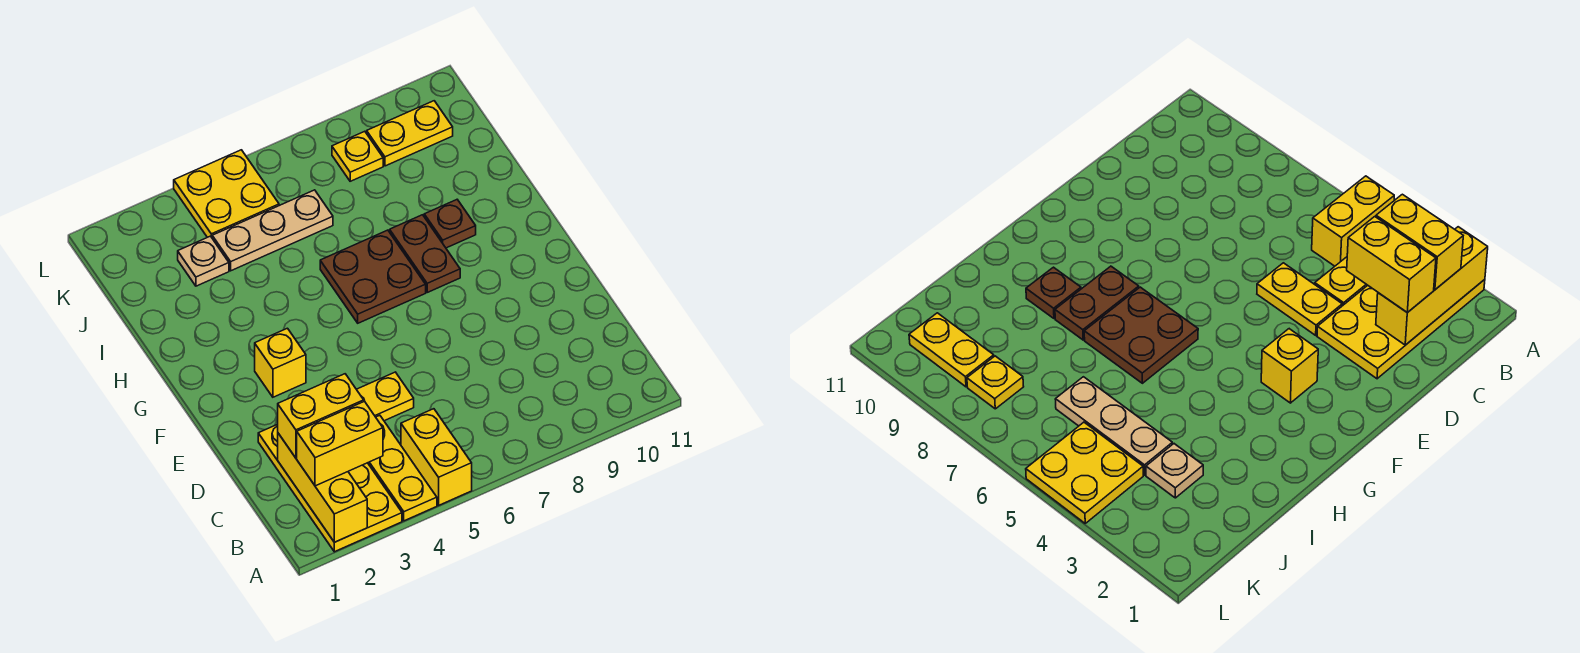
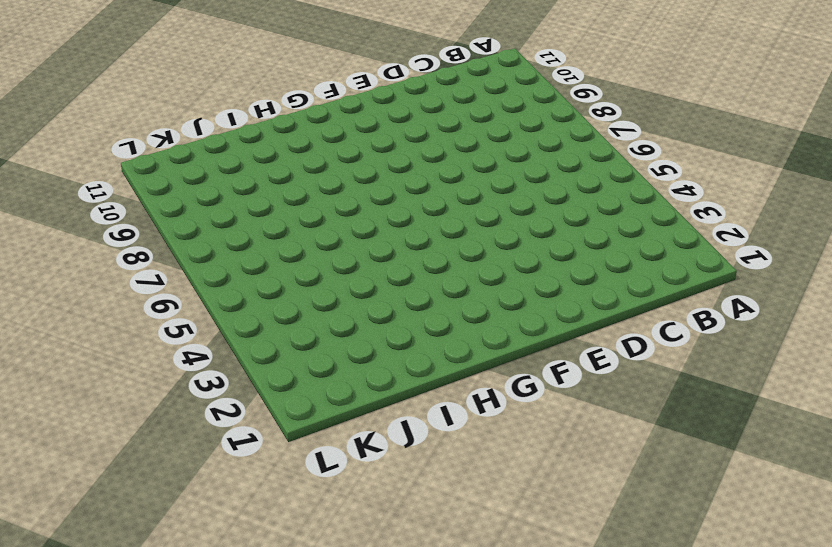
none -> yellow plate A2:D3 level 1
none -> yellow plate A4:C4 level 1
none -> yellow brick A5:B5 level 1

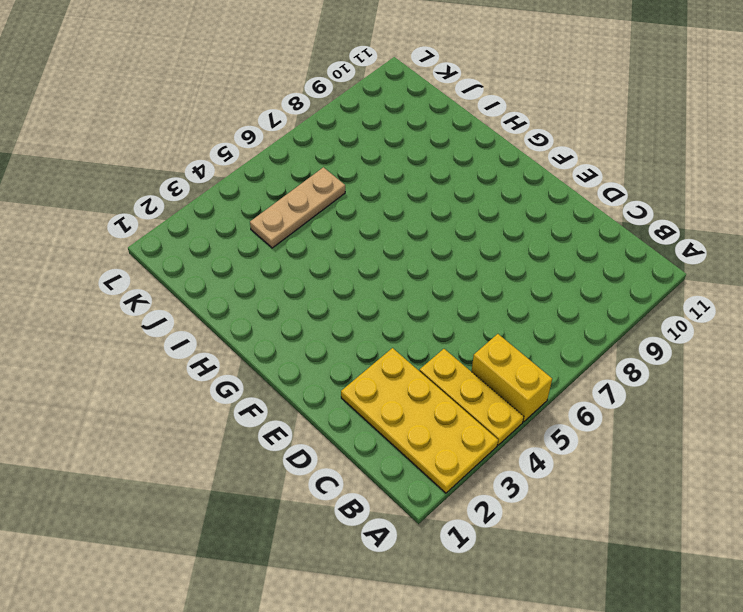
none -> yellow plate D4:D5 level 1
none -> yellow brick F3 level 1
none -> brown plate G6:H7 level 1

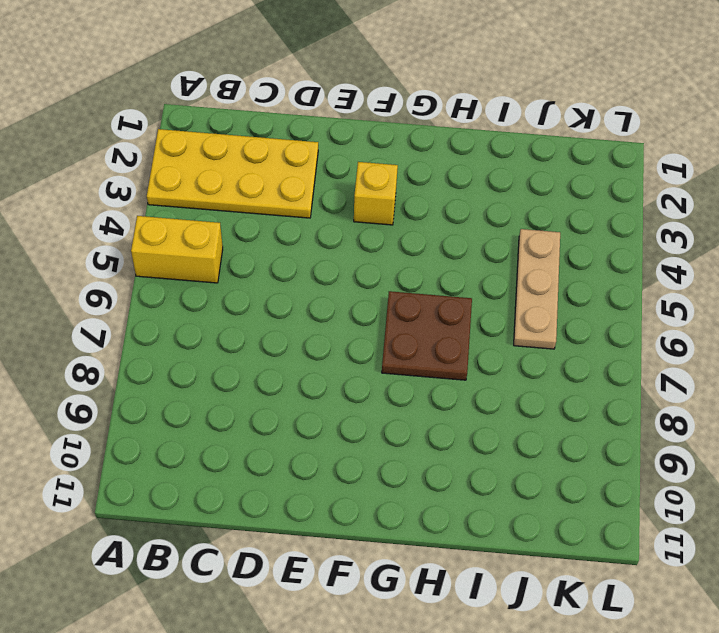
none -> yellow plate A4:C4 level 1
none -> yellow plate D4:D5 level 1
none -> brown plate G8:H8 level 1

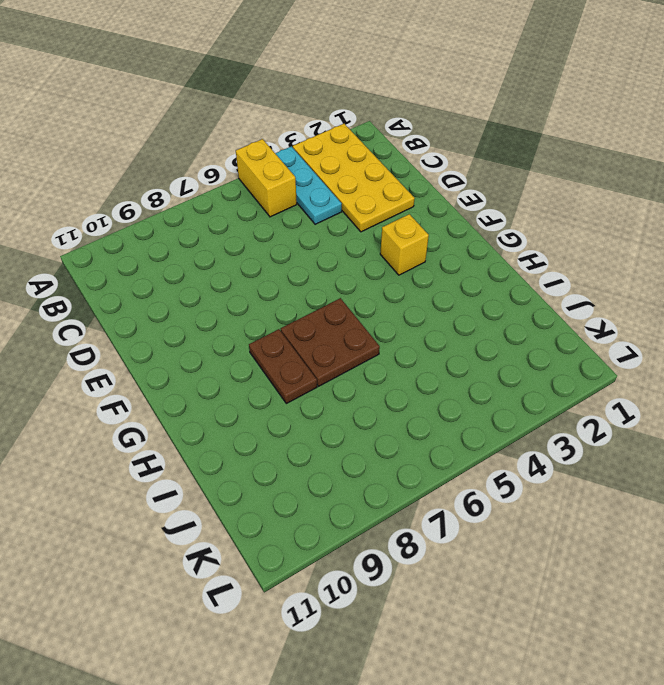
cyan plate A4:C4 level 1 -> yellow plate A4:C4 level 1
none -> yellow plate D4:D5 level 1
none -> brown plate H9 level 1
none -> tan plate J3 level 1

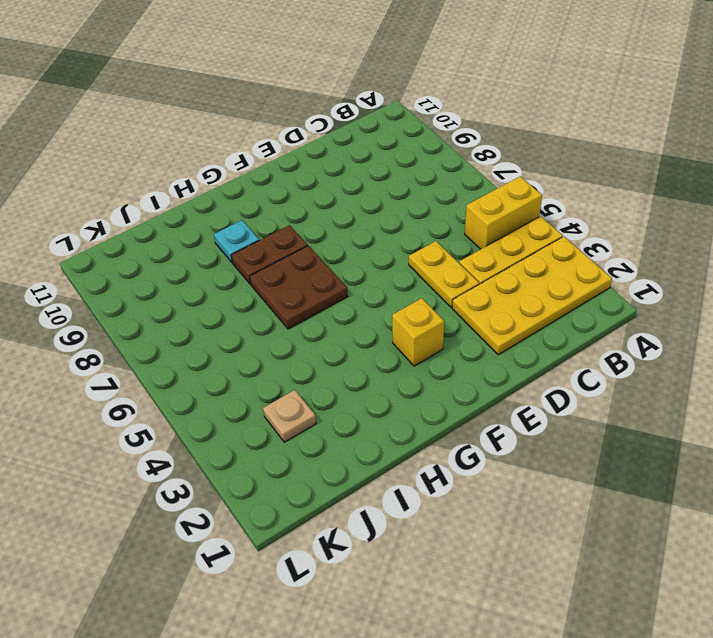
cyan plate H9 level 1 -> brown plate H9 level 1
none -> tan plate J4:J6 level 1
none -> yellow plate K4:L5 level 1
none -> yellow plate K8 level 1

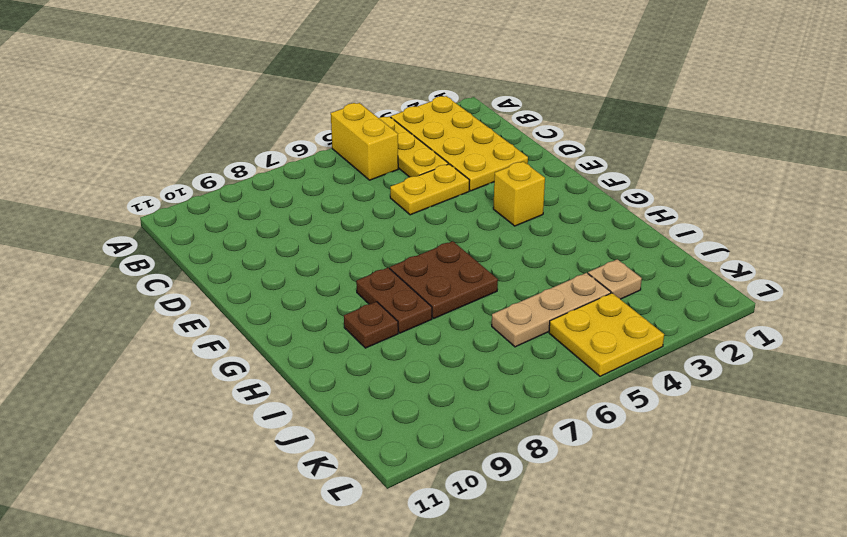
none -> yellow plate K8 level 1
none -> yellow plate K9:K10 level 1
none -> yellow brick A2:C2 level 2

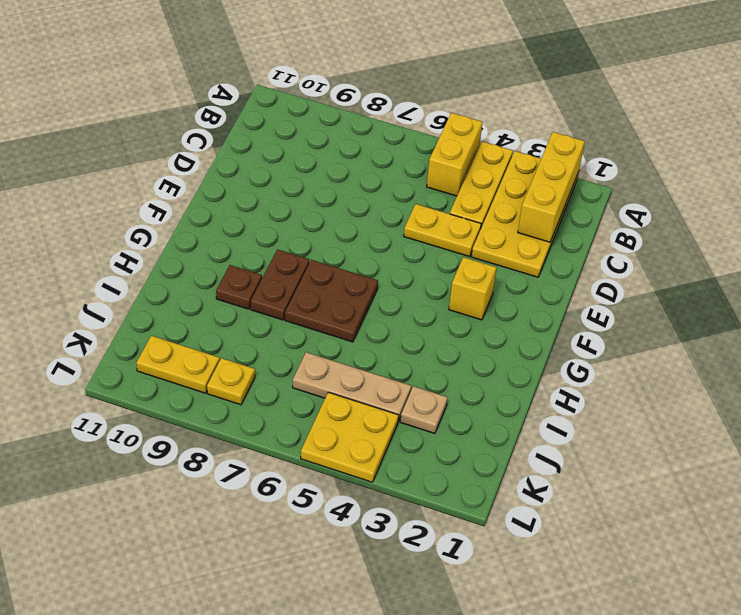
none -> yellow brick B2:B3 level 3
none -> yellow brick C2:C3 level 3

